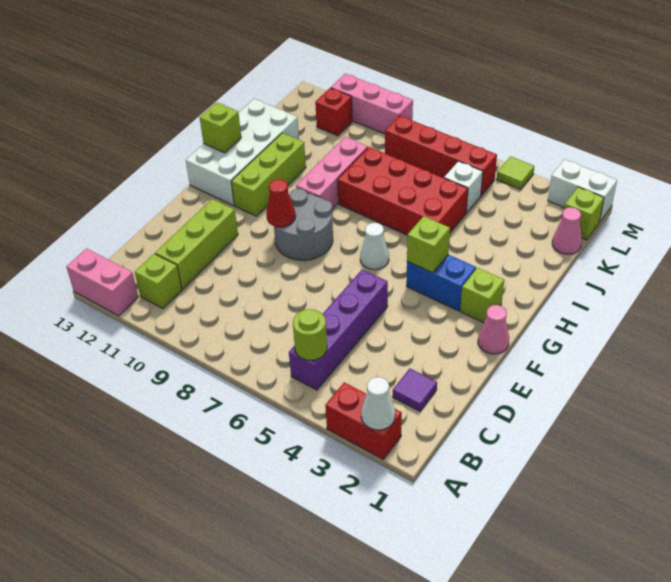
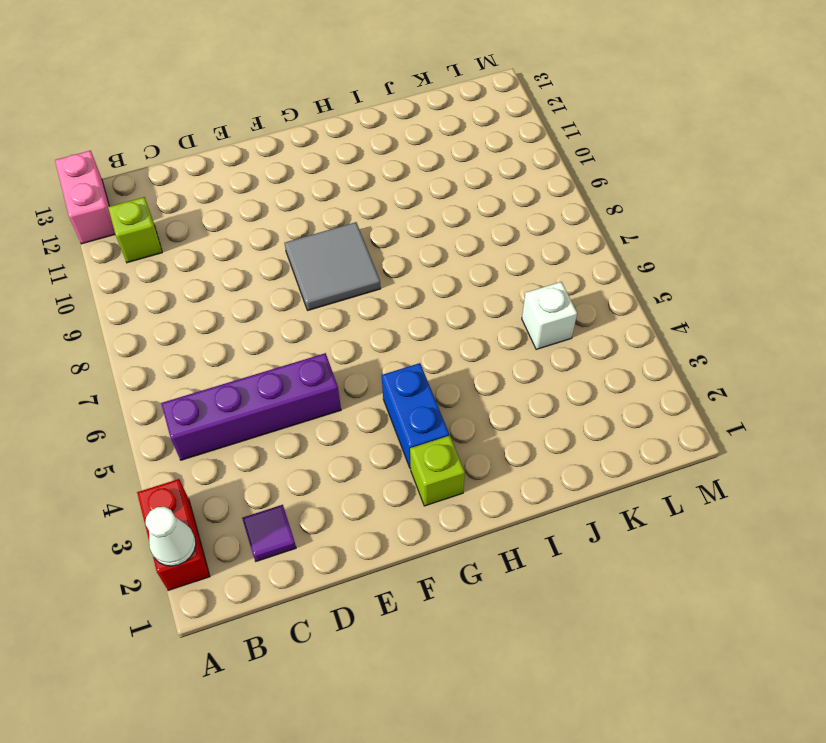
grey tile F8:G9 level 1 -> grey round brick F8:G9 level 1
none -> lime brick C11:E11 level 1
none -> pink cone F1 level 1
none -> white cone G6 level 1

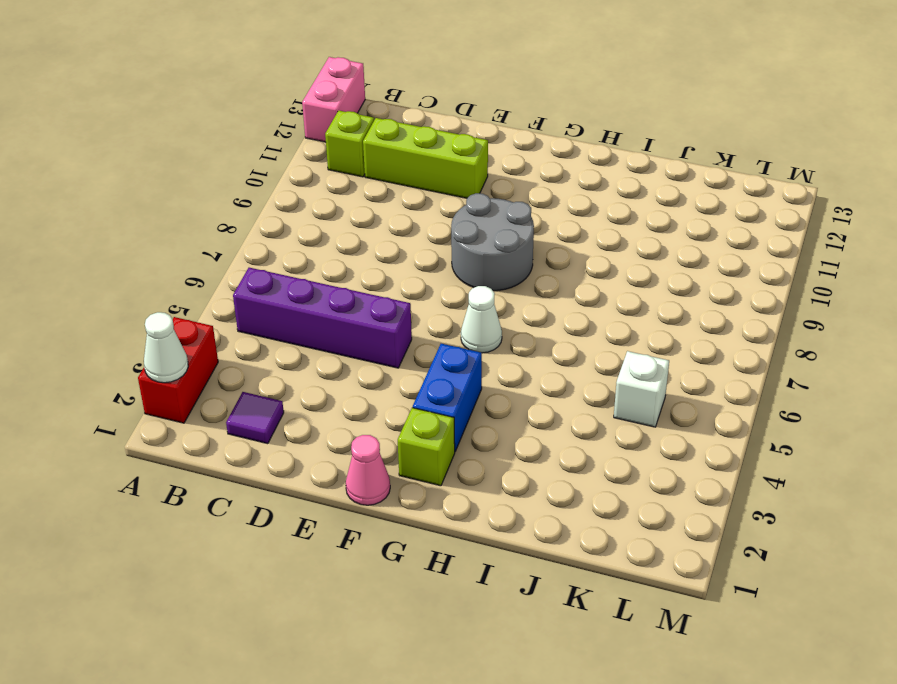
none -> lime brick G11:I11 level 1
none -> white brick G12:J13 level 1
none -> pink brick H9:J9 level 1

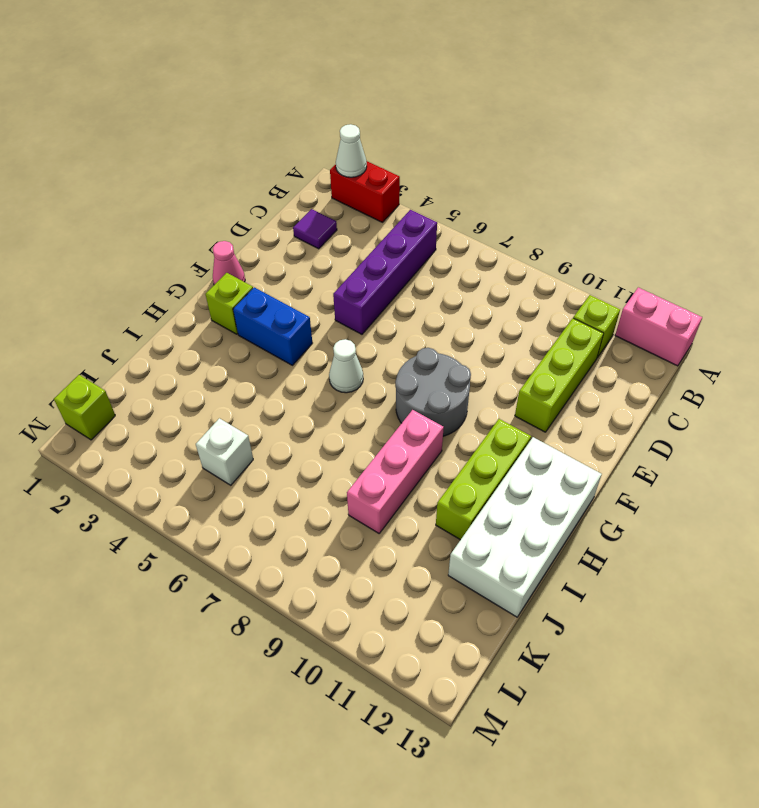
none -> red brick I5:J8 level 1
none -> pink cone K1 level 1
none -> red brick L5:L8 level 1

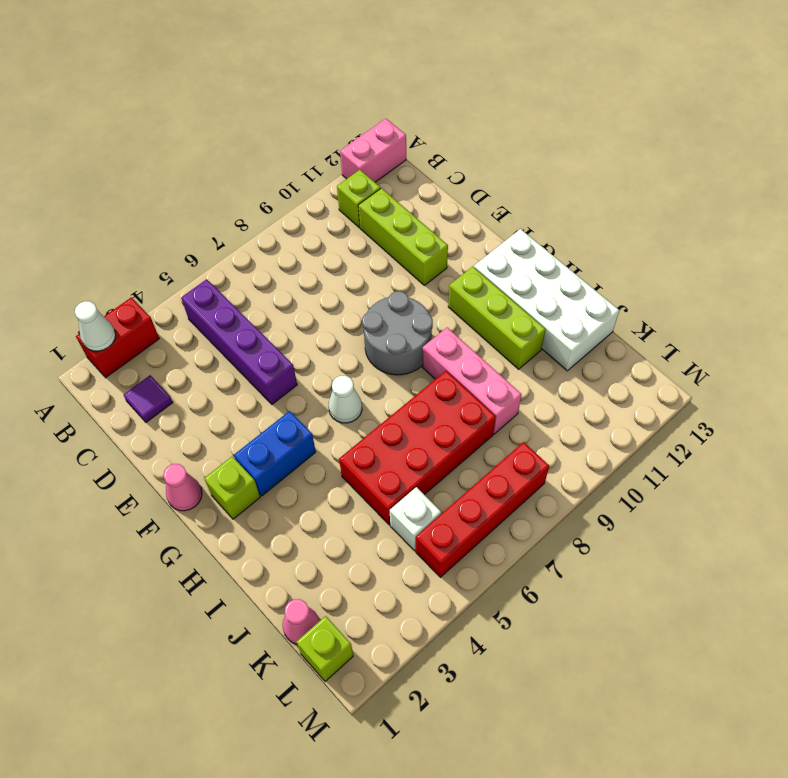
none -> red brick L11 level 1
none -> white brick M1:M2 level 1
none -> lime tile M4 level 1

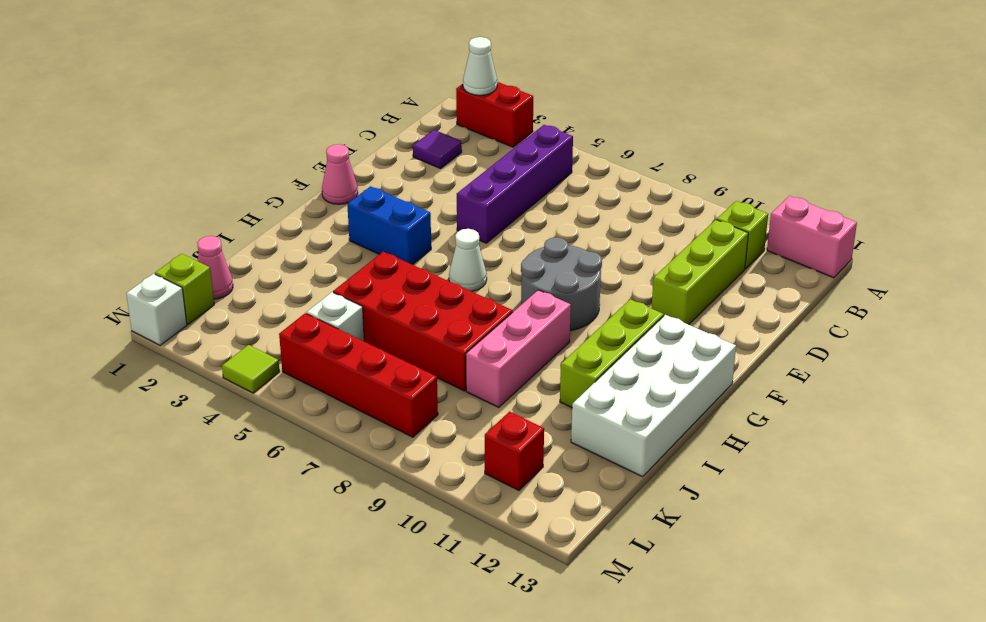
white brick M1 level 1 -> white brick M1:M2 level 1
none -> lime brick G2 level 1
none -> pink brick M9:M11 level 1
none -> lime round brick B5 level 2

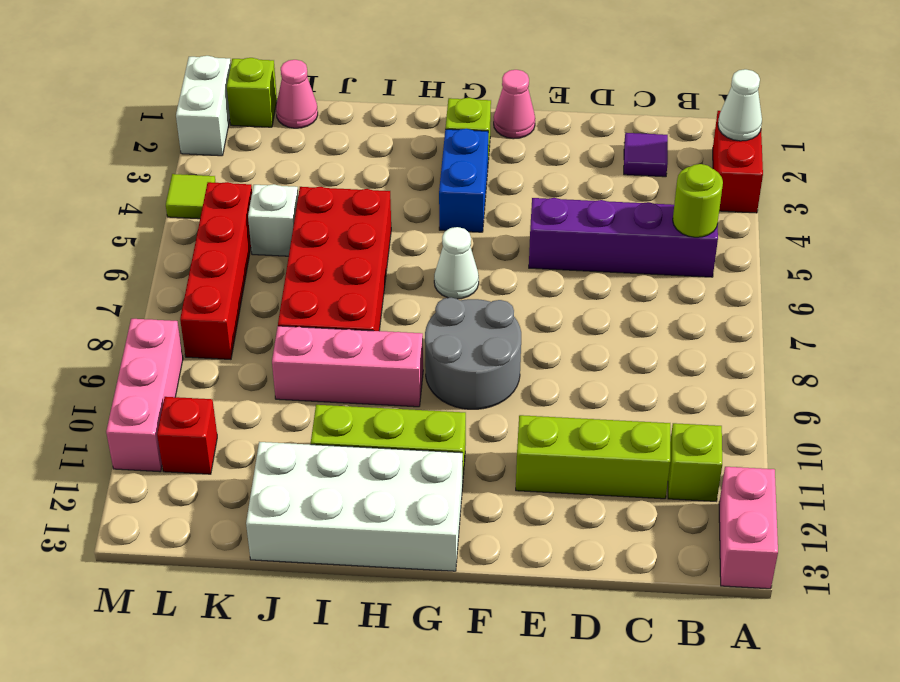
none -> red cone F9 level 2
none -> lime brick G4 level 2
none -> lime brick H13 level 2

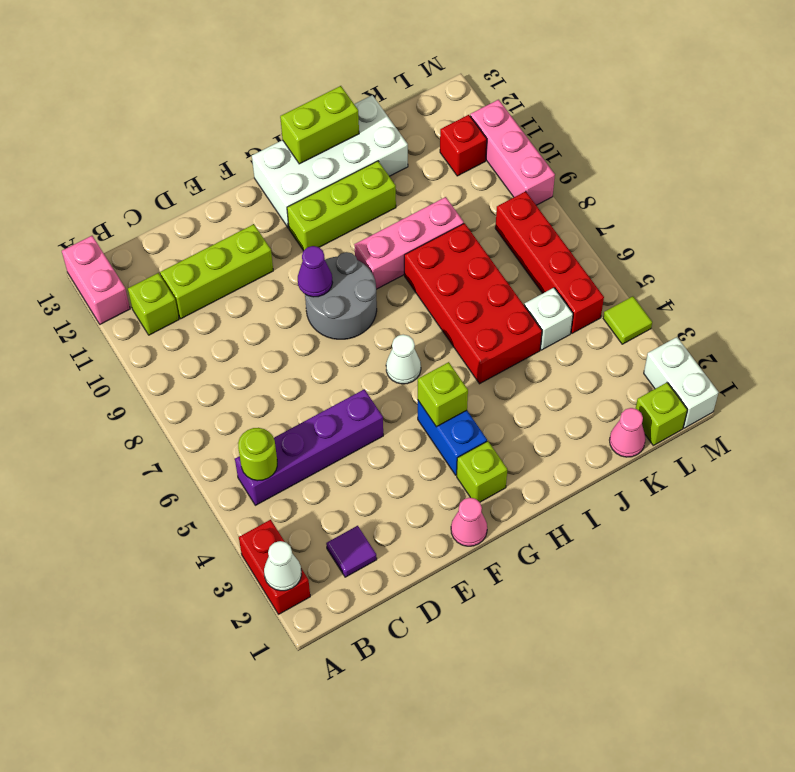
purple cone F9 level 2 -> red cone F9 level 2
lime brick H13:I13 level 2 -> lime brick H13 level 2

